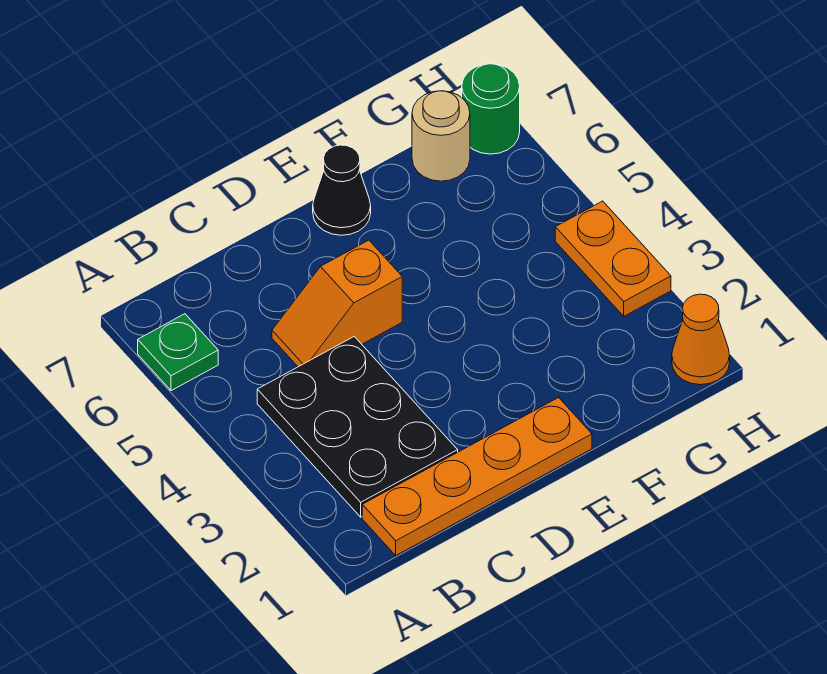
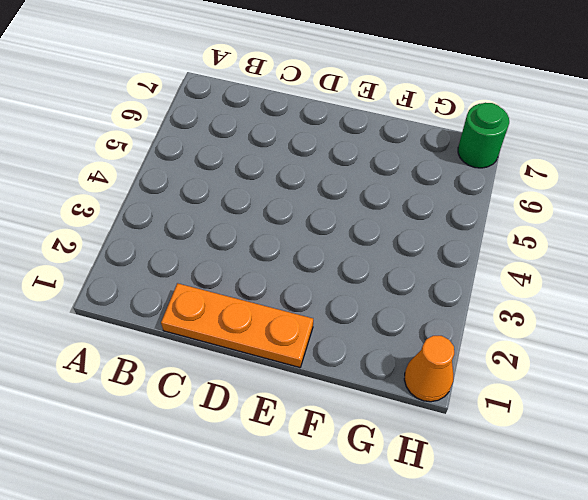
orange plate C1:E1 level 1 -> orange plate B1:E1 level 1
none -> green plate A6 level 1
none -> black plate B2:C4 level 1

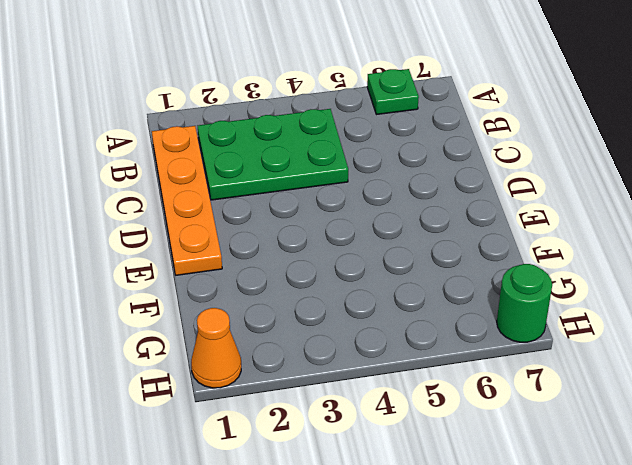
green plate B2:C4 level 1 -> black plate B2:C4 level 1
none -> orange slope C5:D5 level 1 top D
none -> black cone E7 level 1

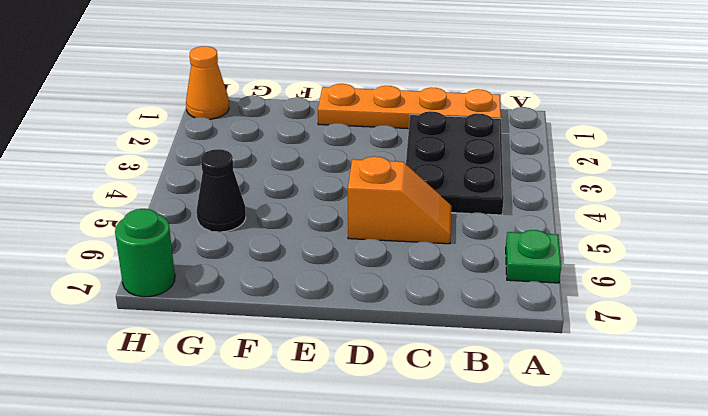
black cone G5 level 1 -> black cone E7 level 1
none -> tan round brick G7 level 1
none -> orange plate H3:H4 level 1

